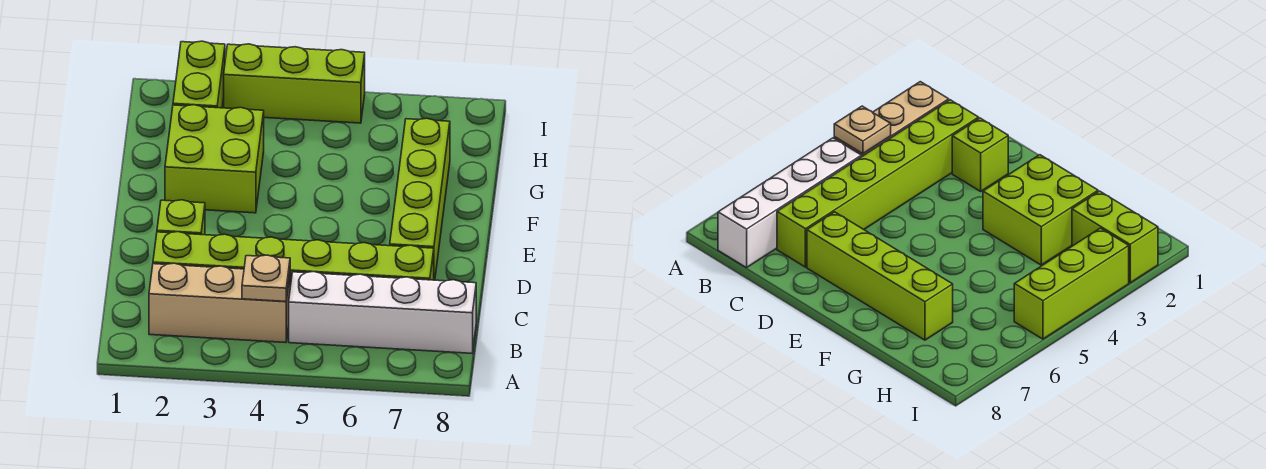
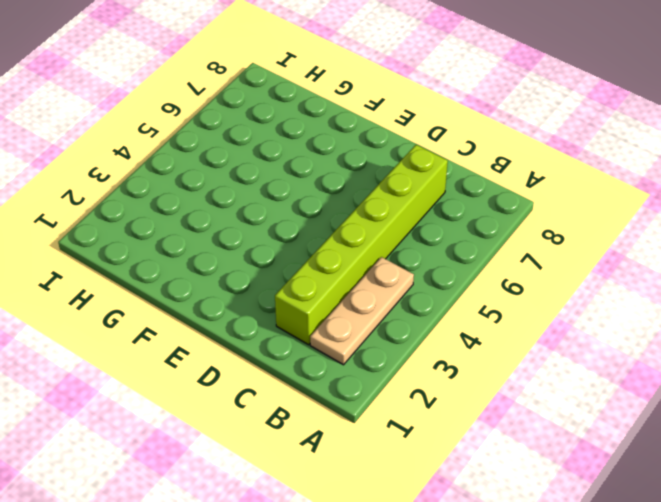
tan plate B2:B4 level 1 -> tan brick B2:B4 level 1
none -> white brick B5:B8 level 1
none -> lime brick D2 level 1

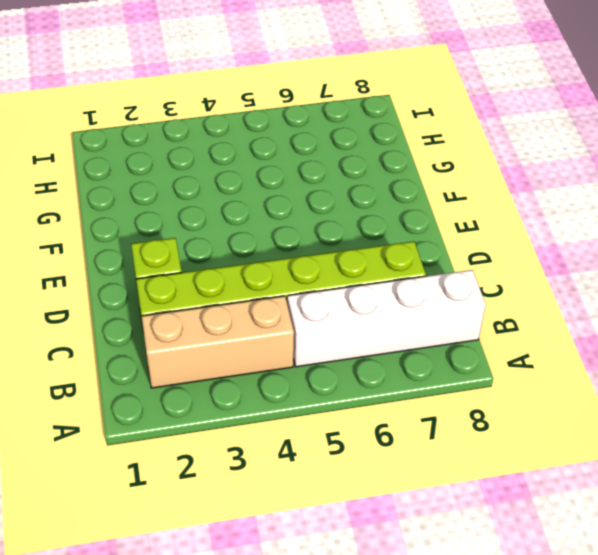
none -> lime brick D7:G7 level 1
none -> lime brick F2:G3 level 1

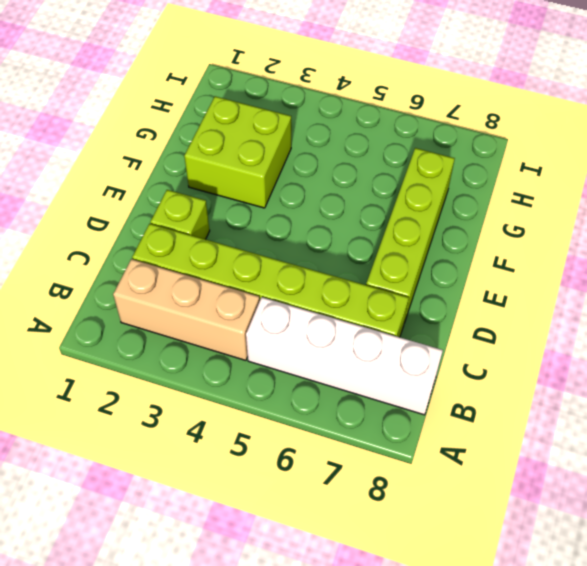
none -> lime brick H2:I2 level 1
none -> lime brick I3:I5 level 1

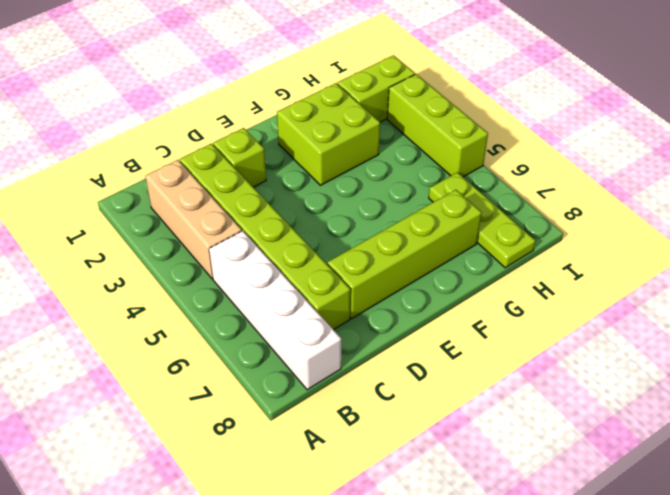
lime plate H6:H8 level 1 -> none
none -> tan plate B4 level 2

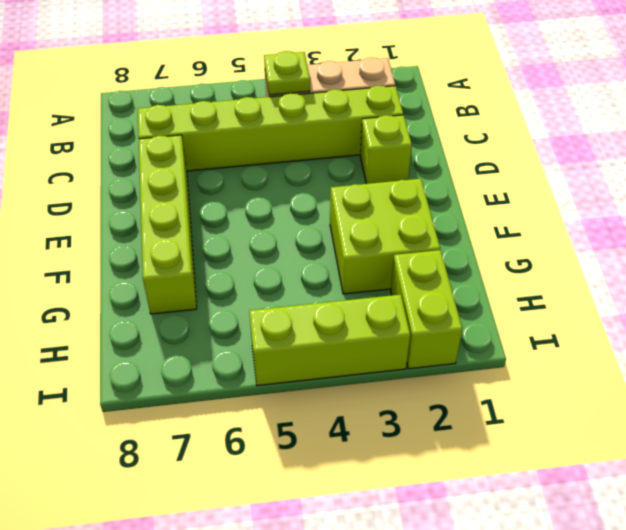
lime plate B4 level 2 -> tan plate B4 level 2
none -> white brick B5:B8 level 1

